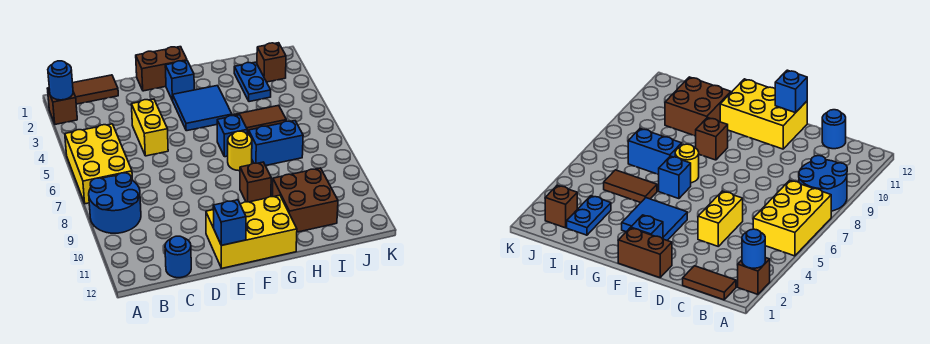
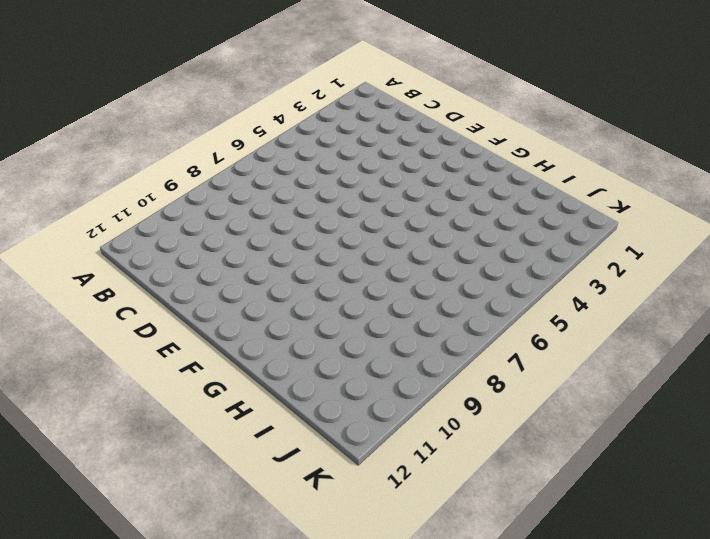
none -> brown brick A2 level 1
none -> yellow brick A5:B7 level 1
none -> blue round brick A8:B9 level 1

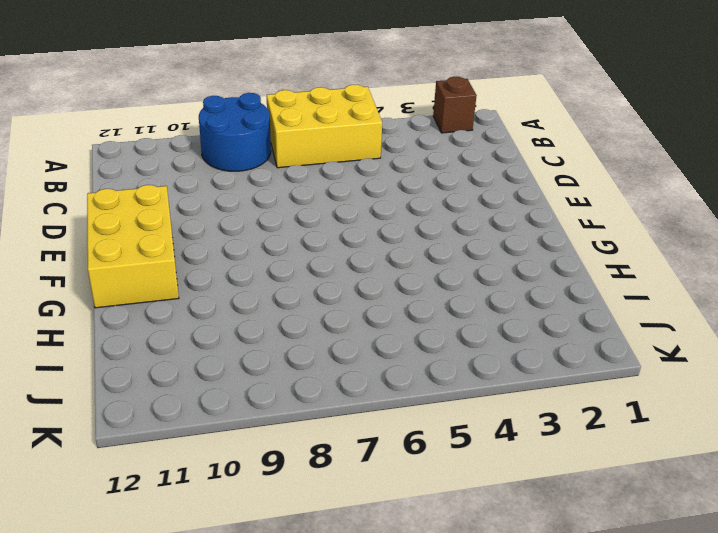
none -> brown tile B1:C1 level 1
none -> blue round brick C12 level 1
none -> yellow brick D4:D5 level 1

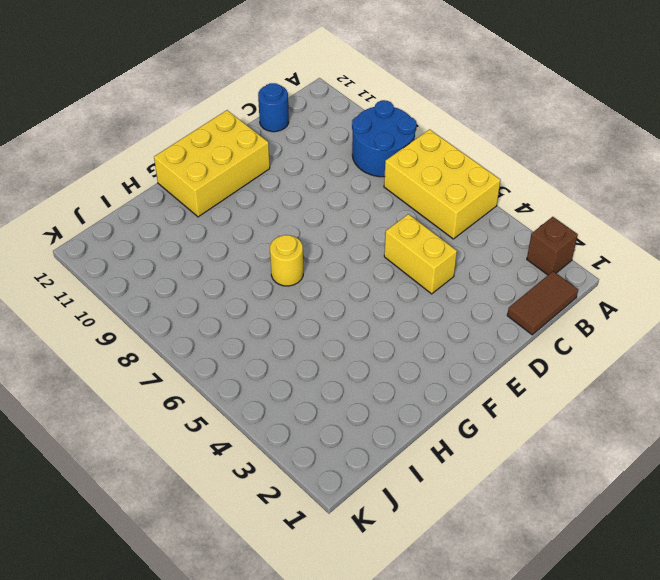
none -> brown brick E1:F1 level 1
none -> blue brick F2 level 1
none -> blue tile F3:G4 level 1

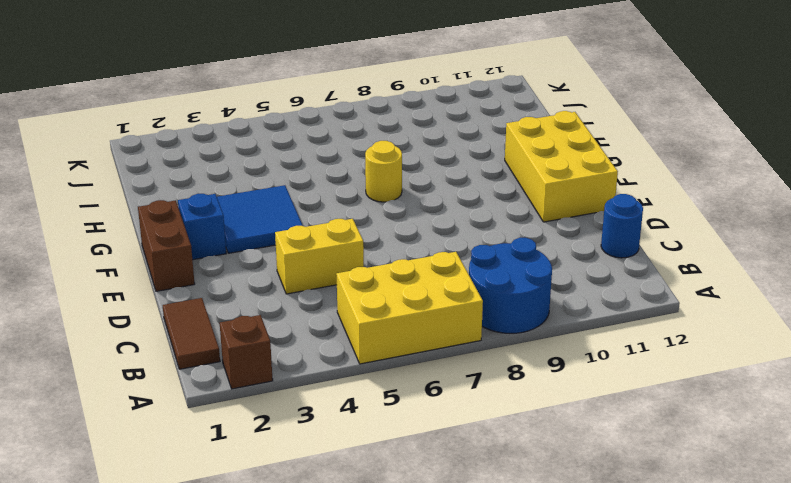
none -> blue brick G6 level 1
none -> brown brick G9 level 1
none -> brown tile H5:I5 level 1

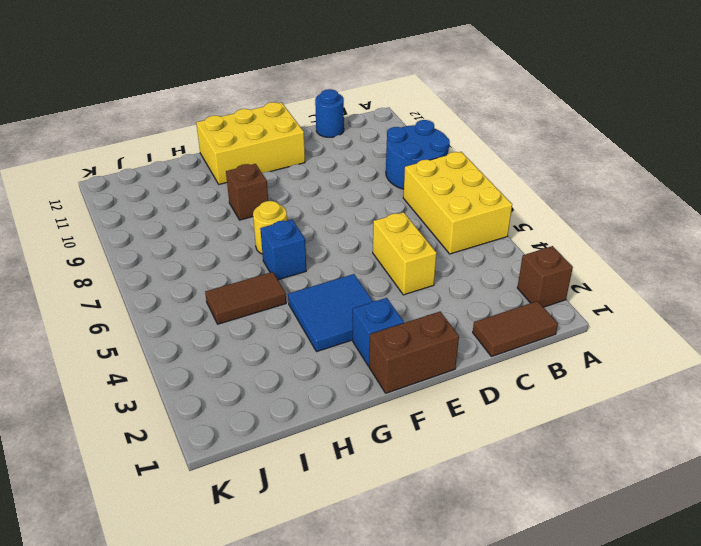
none -> blue brick H7:I7 level 1
none -> brown brick H10:I11 level 1
none -> blue plate I2:I3 level 1

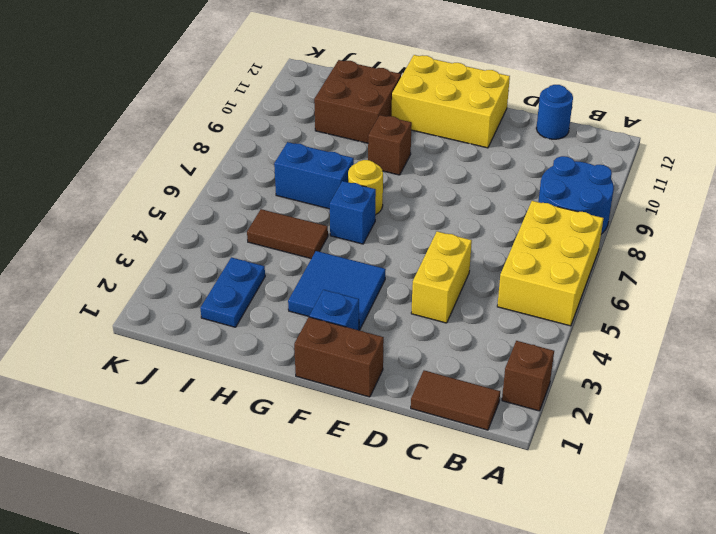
none -> brown brick J2 level 1
none -> blue round brick A2 level 2
none -> blue brick E12 level 2

